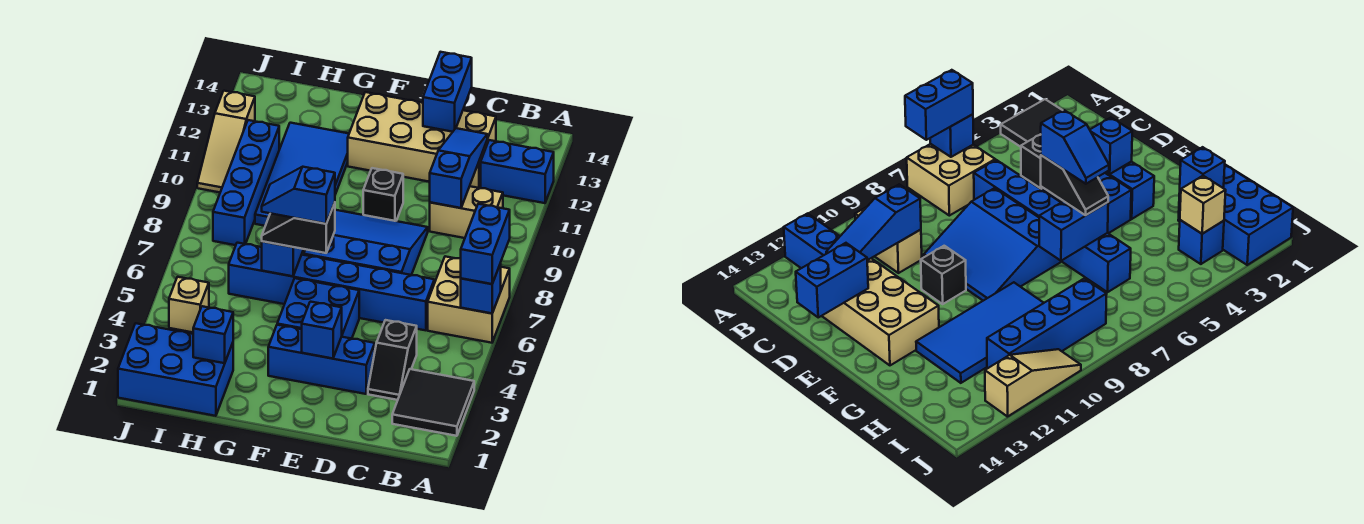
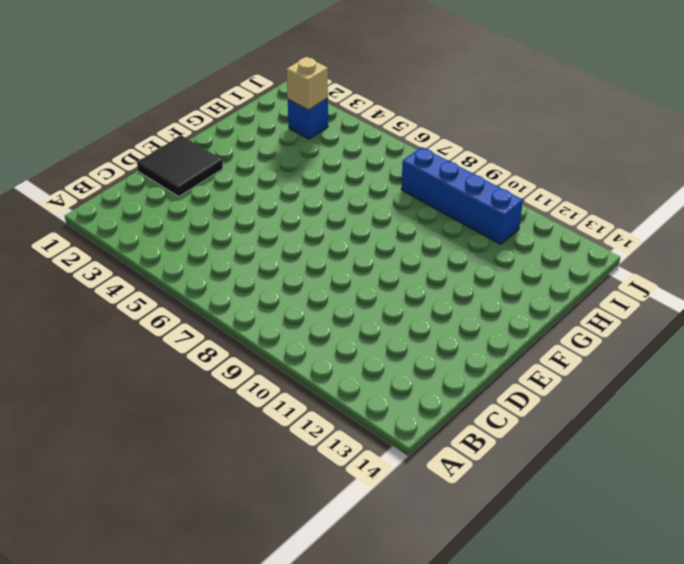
black tile D1:E2 level 1 -> black tile A2:B3 level 1
none -> tan brick A6:B7 level 1
none -> blue brick A12:B12 level 1
none -> tan brick B10:C10 level 1

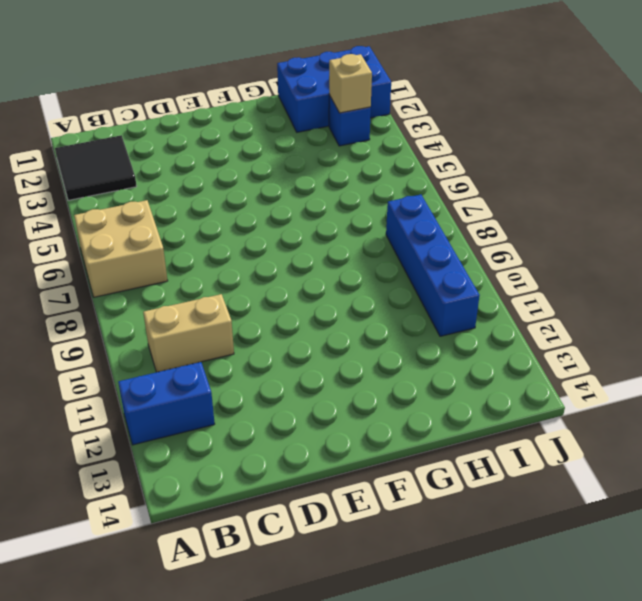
none -> black slope C3:C4 level 1 top 4
none -> blue brick C6:H6 level 1
none -> tan brick C12:F13 level 1

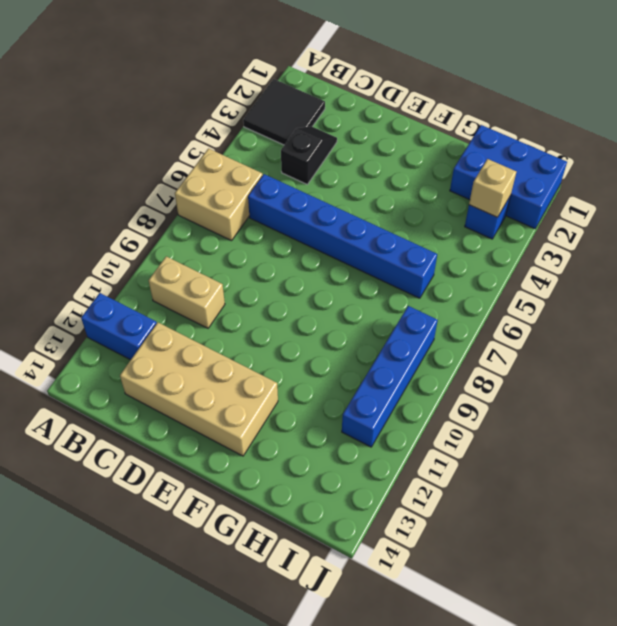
none -> blue brick D3:F3 level 1
none -> blue slope D7:F9 level 1 top 7
none -> blue brick E4:F5 level 1

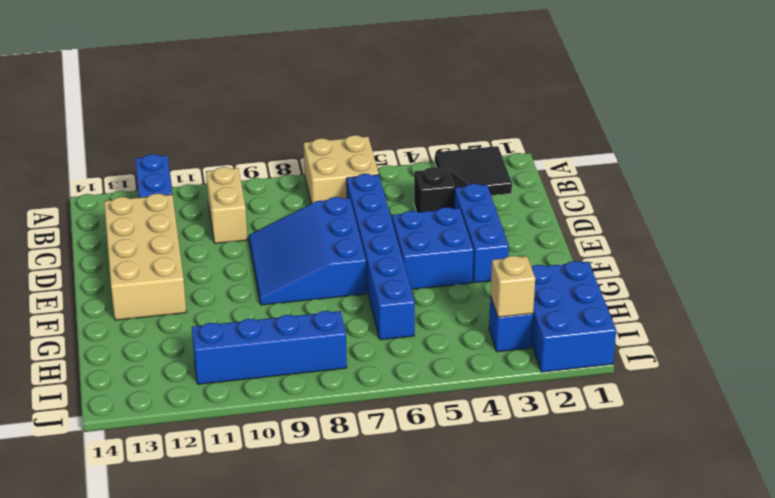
none -> black brick E10 level 1
none -> blue tile G9:H12 level 1
none -> tan slope J10:J12 level 1 top 12

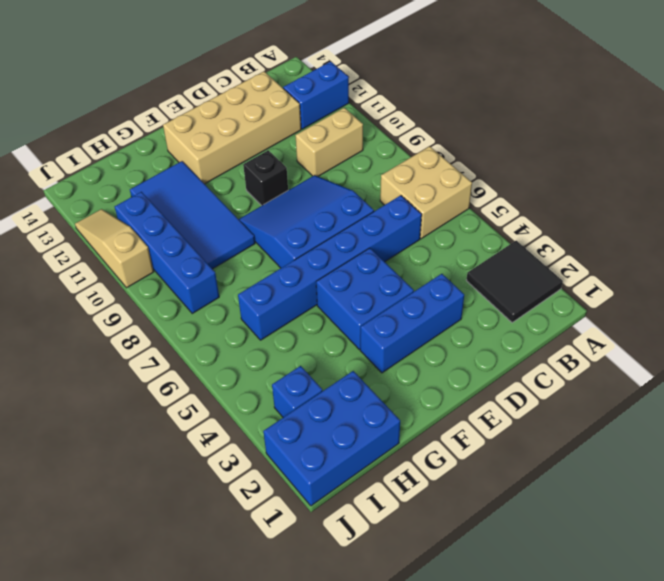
tan slope J10:J12 level 1 top 10 -> tan slope J10:J12 level 1 top 12
none -> black slope C3:C4 level 1 top 4
none -> blue brick A6 level 2
none -> blue slope C10:C12 level 2 top 10

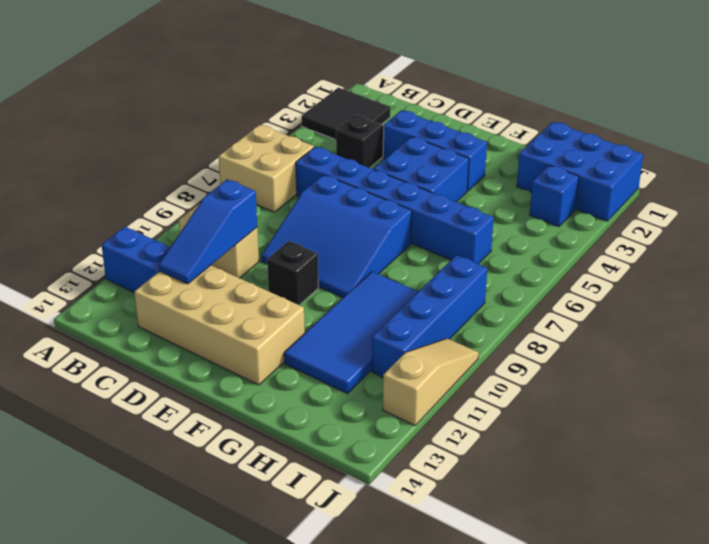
none -> blue brick A6 level 2
none -> blue brick D13:D14 level 2
none -> blue brick E3 level 2

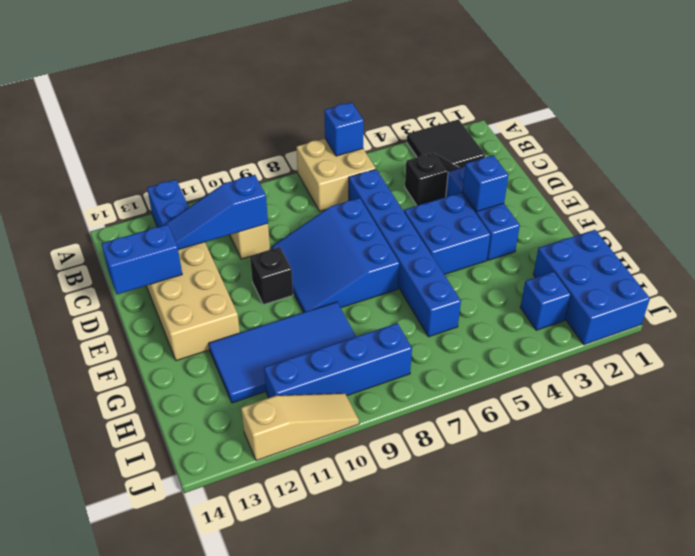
none -> blue brick G6:G7 level 2
none -> blue brick H2 level 2
none -> tan brick I3 level 2

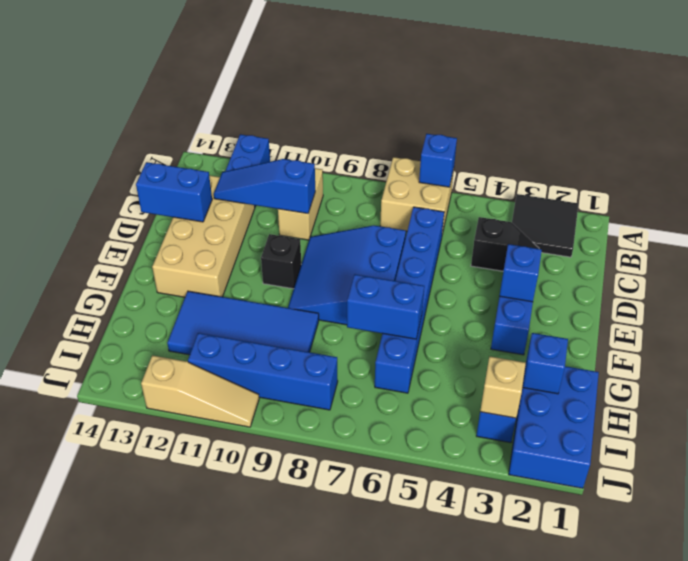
none -> blue brick E4:F5 level 1
none -> blue brick A6:A7 level 3
none -> black slope F6:G6 level 3 top F

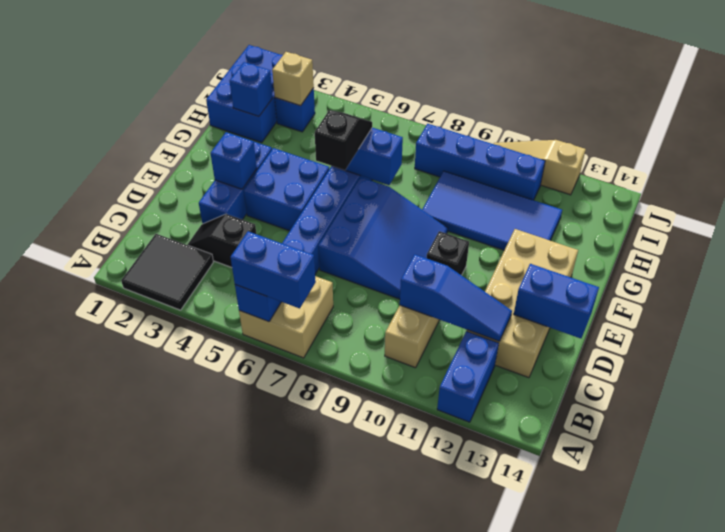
none -> blue slope F6:G6 level 4 top F

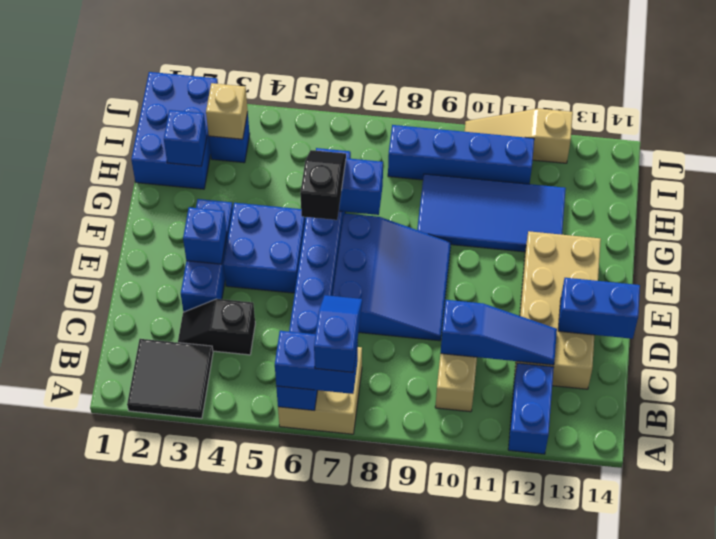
blue slope A7:B7 level 4 top A -> blue slope F6:G6 level 4 top F
none -> black brick E10 level 1

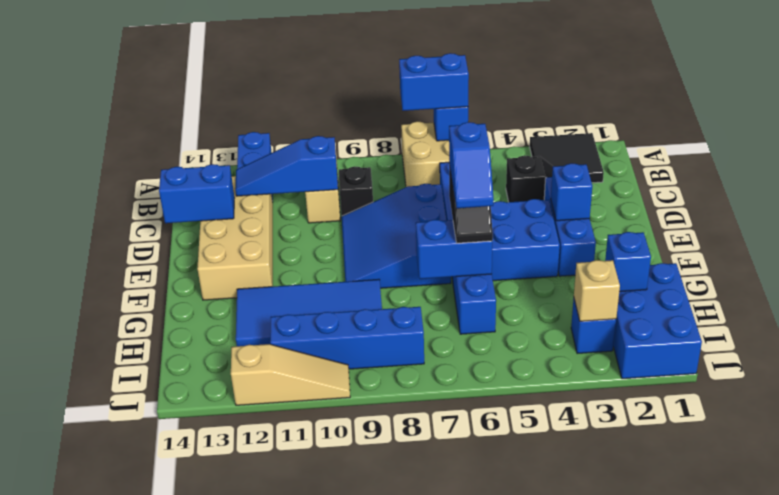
black brick C9 level 1 -> black brick E10 level 1

